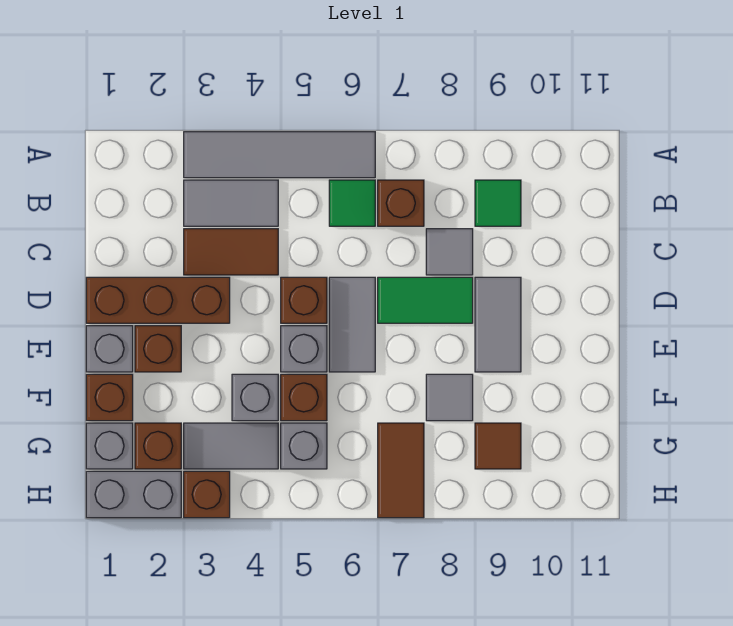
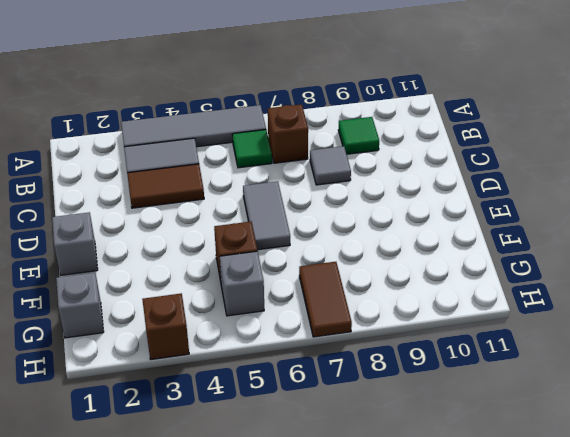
none -> brown brick D1:D3 level 1
none -> brown brick D5 level 1
none -> green tile D7:D8 level 1

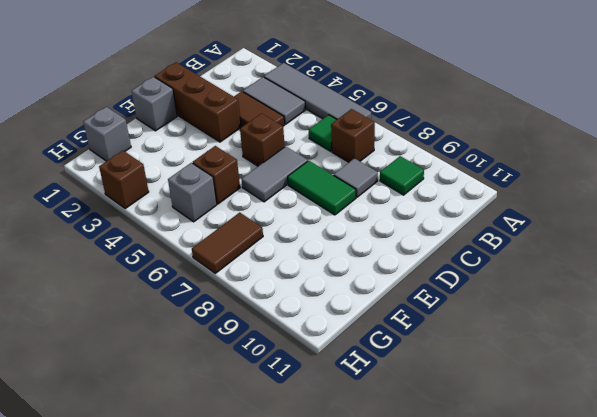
none -> grey tile D9:E9 level 1
none -> brown brick E2 level 1
none -> grey brick E5 level 1

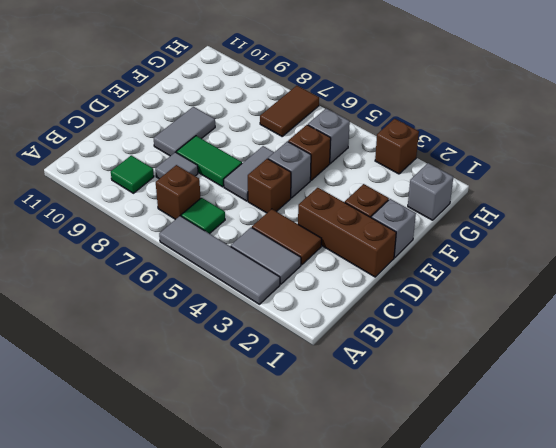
none -> brown brick F1 level 1
none -> grey brick F4 level 1
none -> grey tile F8 level 1

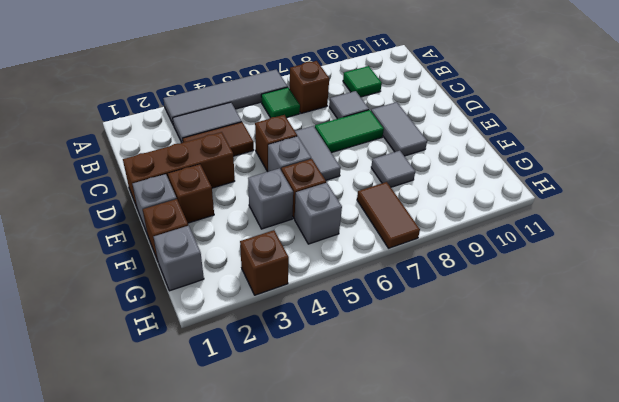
none -> brown brick G2 level 1
none -> grey tile G3:G4 level 1
none -> brown tile G9 level 1

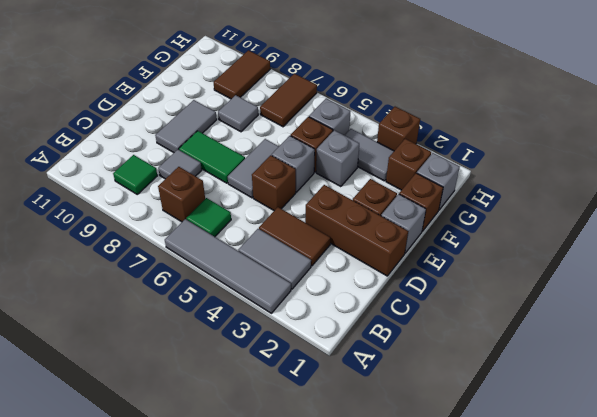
brown tile G9:H9 level 1 -> brown tile G9 level 1
none -> grey brick H1:H2 level 1

